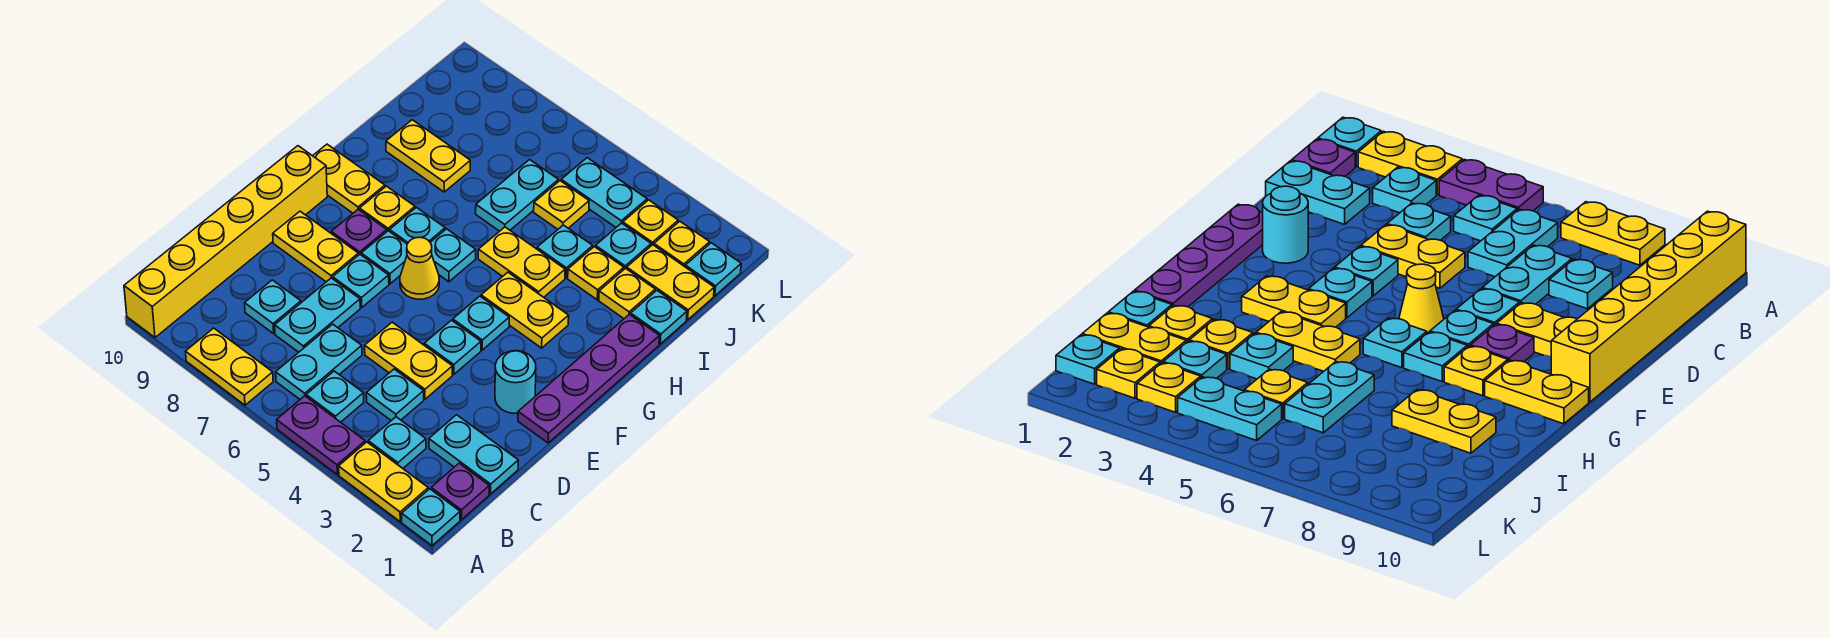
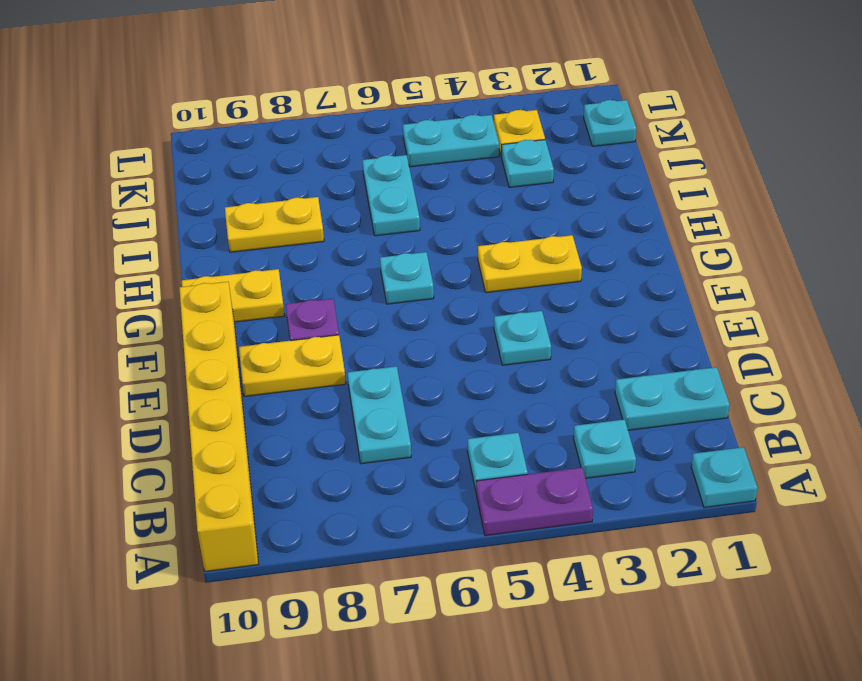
none -> yellow plate A2:A3 level 1
none -> yellow plate A7:A8 level 1
none -> purple plate B1 level 1
none -> cyan plate B6:C6 level 1

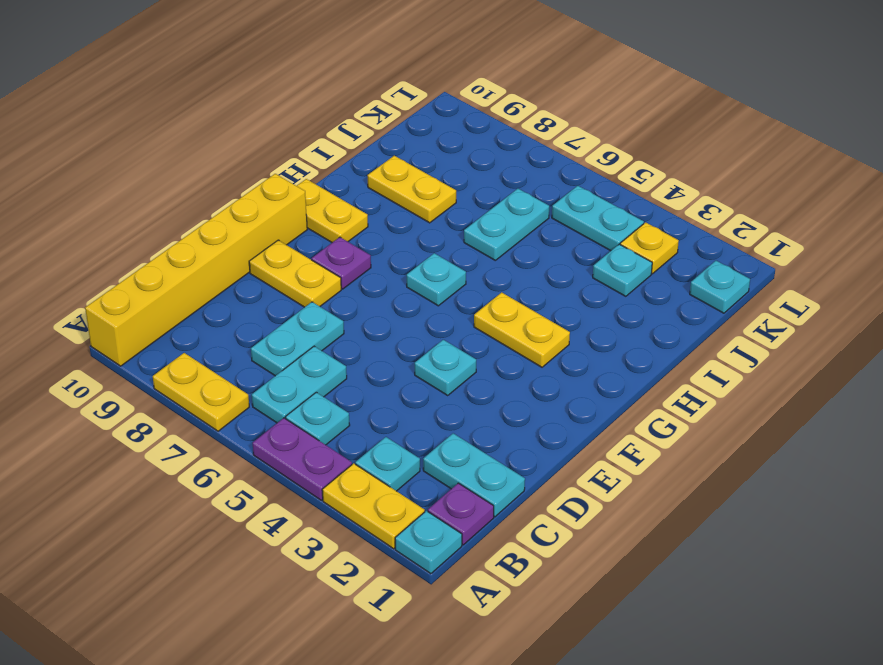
none -> cyan plate C4 level 1
none -> cyan plate C8 level 1
none -> yellow plate D4:D5 level 1
none -> purple plate E1:H1 level 1

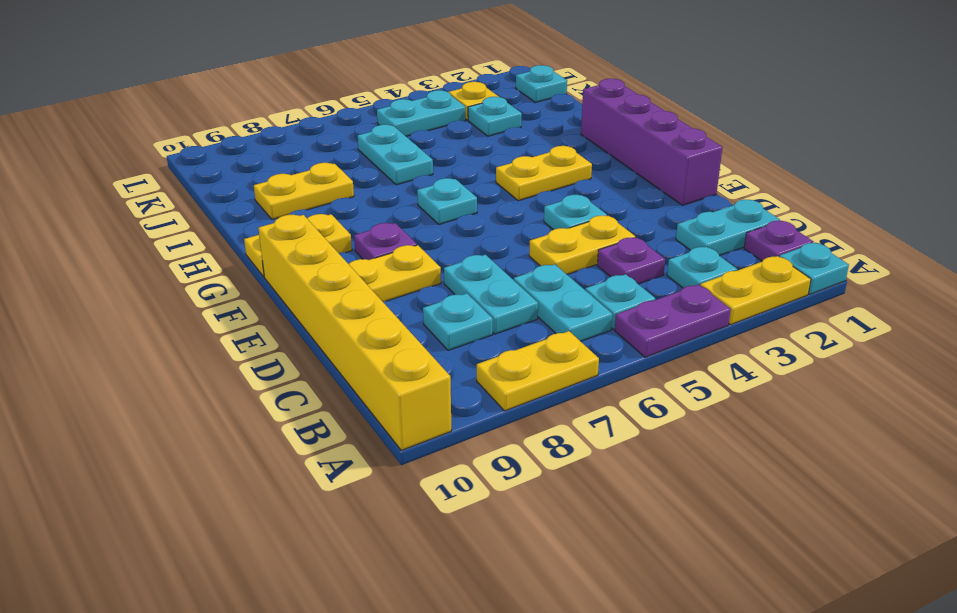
purple plate C4 level 1 -> cyan plate C4 level 1
purple brick E1:H1 level 1 -> purple plate E1:H1 level 1
none -> cyan round brick E2 level 1
none -> cyan plate E7 level 1
none -> cyan plate F4 level 1
none -> yellow cone F6 level 1

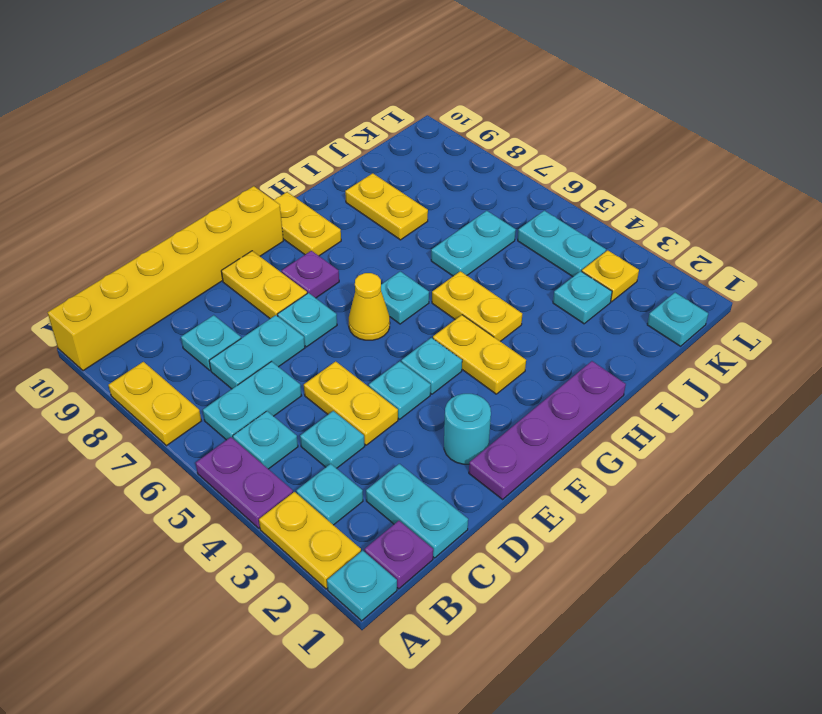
none -> cyan plate F7 level 1
none -> cyan plate G7 level 1
none -> yellow plate G8 level 1
none -> cyan plate I1 level 1

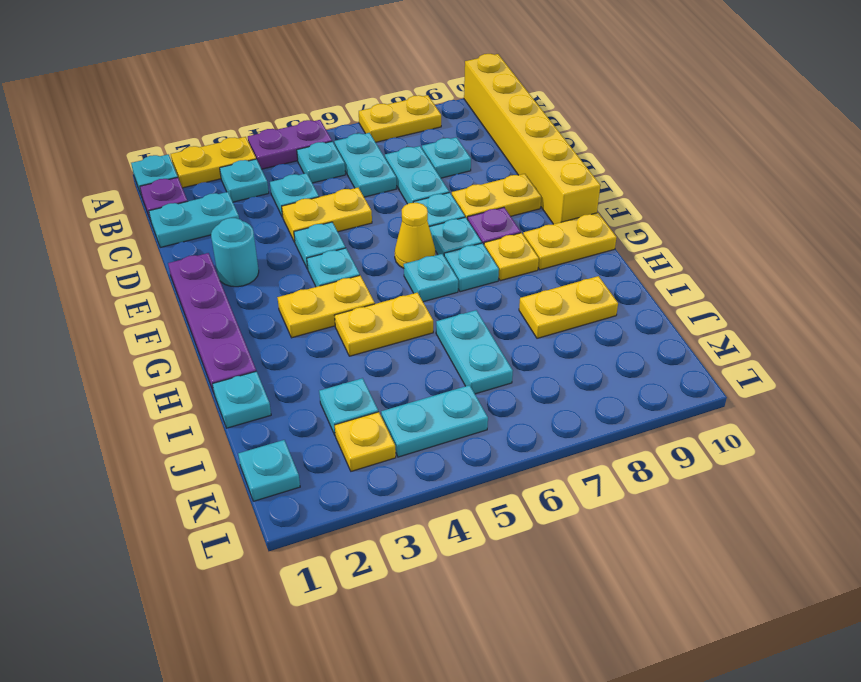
none -> yellow plate I2 level 1
none -> yellow plate I3 level 1
none -> cyan plate I4 level 1
none -> yellow plate J1:J2 level 1

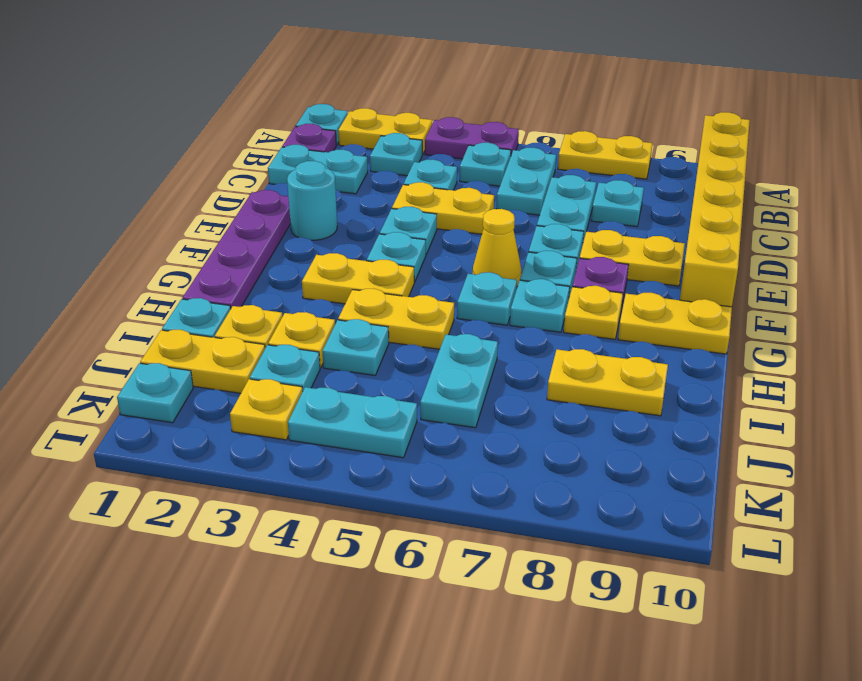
none -> yellow plate J5 level 1
none -> yellow plate K2 level 1

